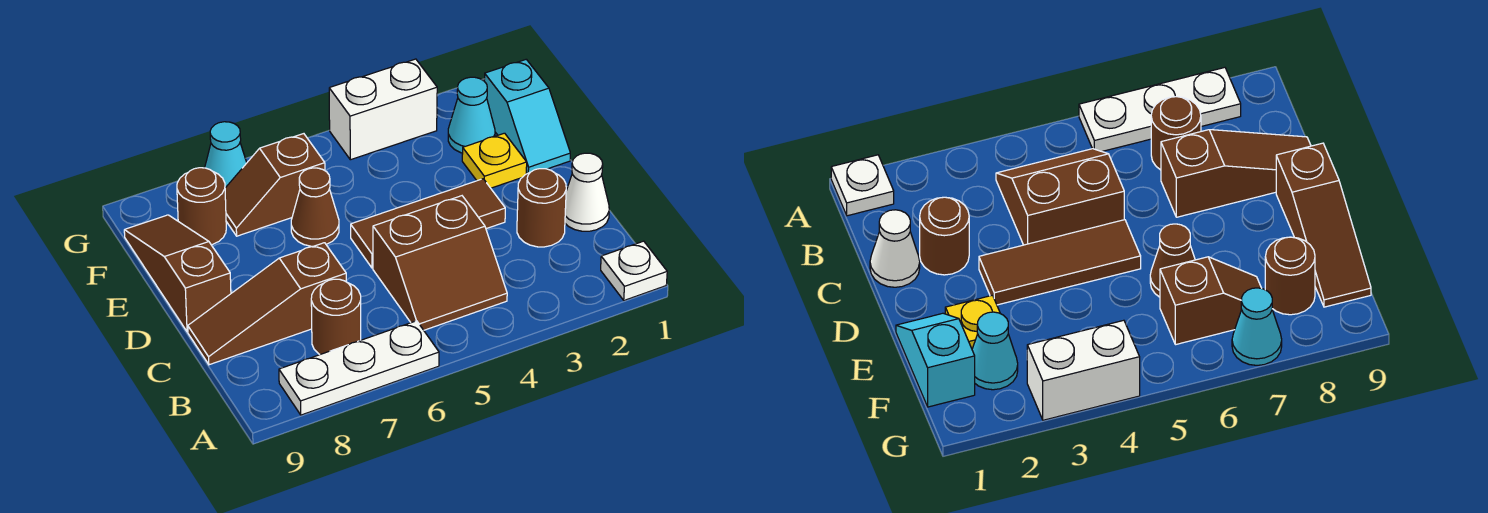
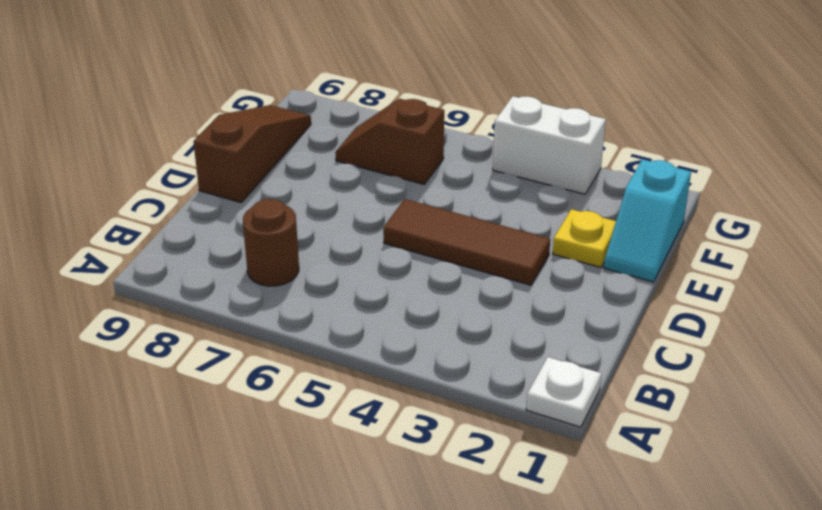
none -> white plate A6:A8 level 1
none -> brown slope B4:C5 level 1 top C
none -> white cone C1 level 1

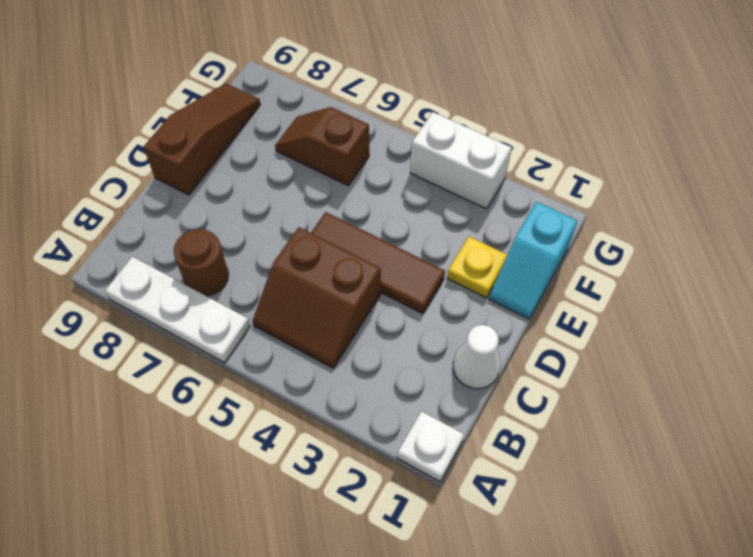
none -> brown round brick C2 level 1
none -> brown slope C7:C9 level 1 top 7
none -> brown cone E6 level 1

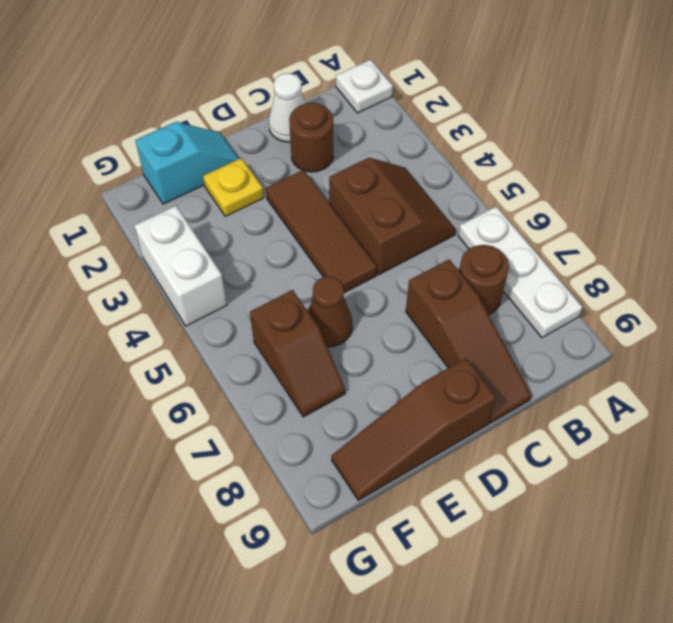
none -> cyan cone F2 level 1
none -> brown round brick F8 level 1
none -> cyan cone G7 level 1

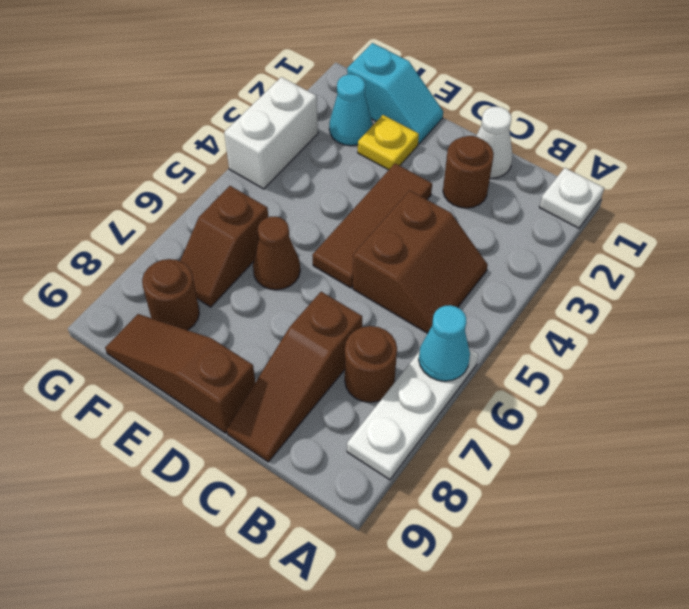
cyan cone A6 level 2 -> cyan cone G7 level 1

